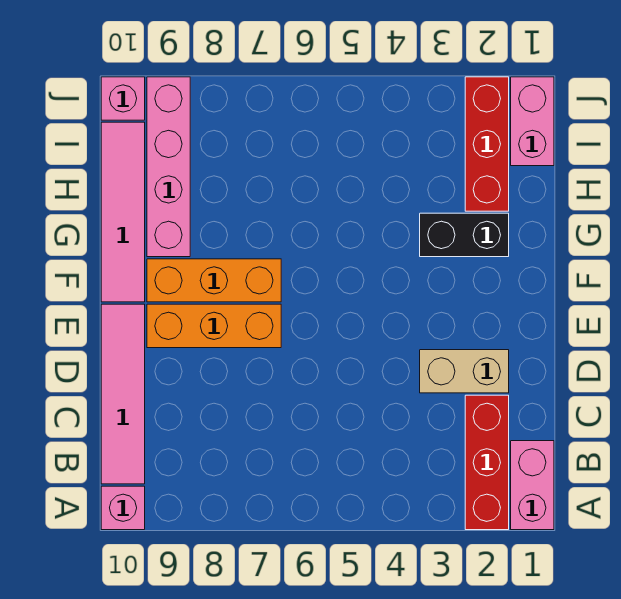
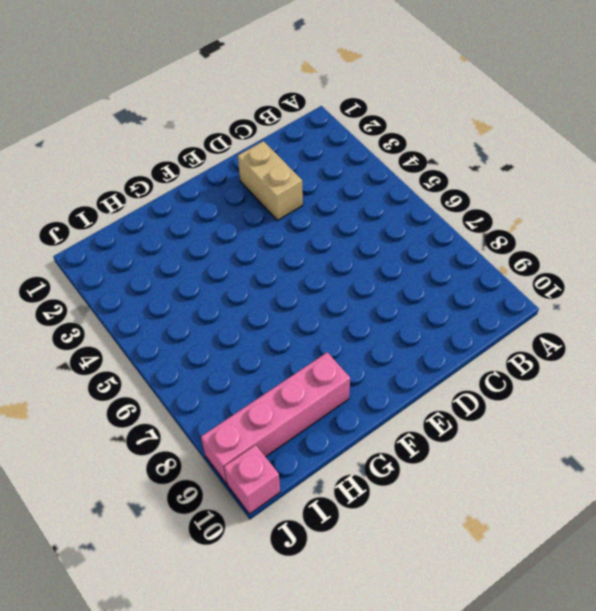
none -> pink brick A1:B1 level 1
none -> red brick A2:C2 level 1
none -> pink brick A10 level 1

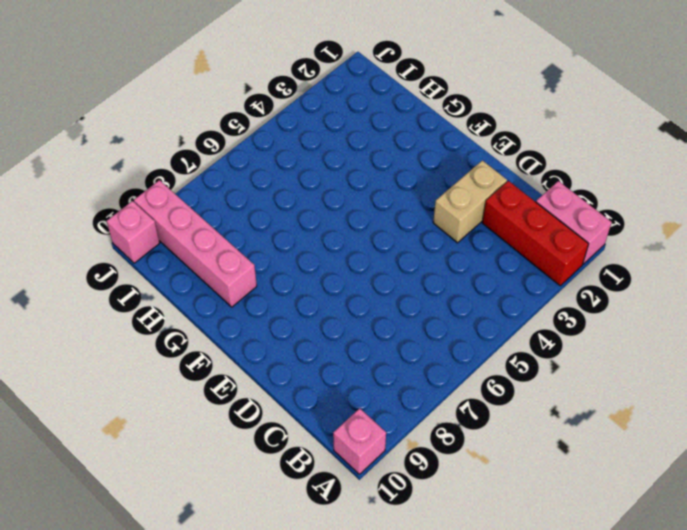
none -> pink tile B10:E10 level 1
none -> orange brick E7:E9 level 1
none -> orange brick F7:F9 level 1

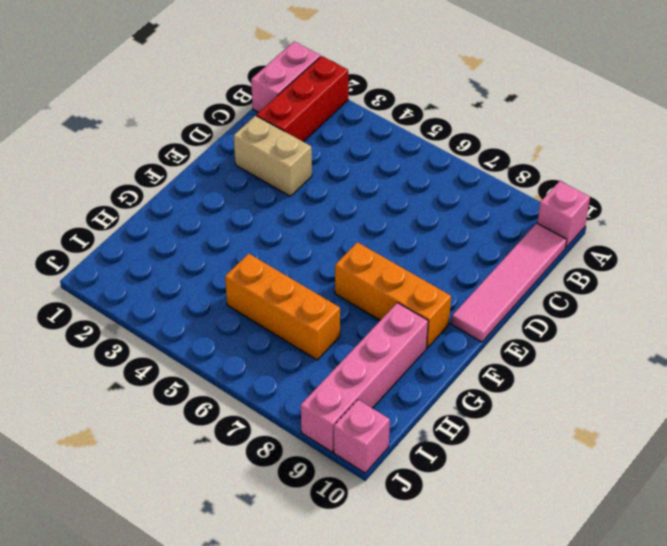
orange brick H5:H7 level 1 -> orange brick E7:E9 level 1
none -> pink tile F10:I10 level 1
none -> black brick G2:G3 level 1
none -> red brick H2:J2 level 1

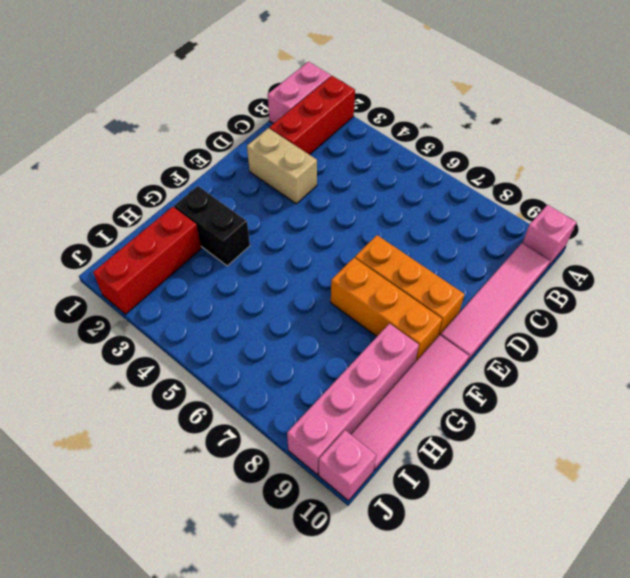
none -> pink brick I1:J1 level 1

